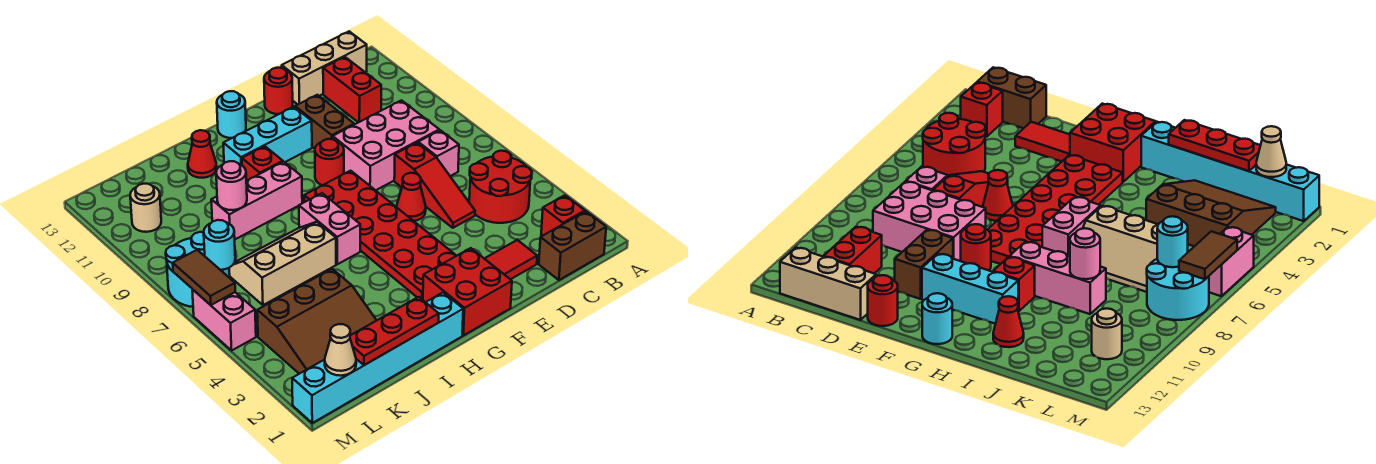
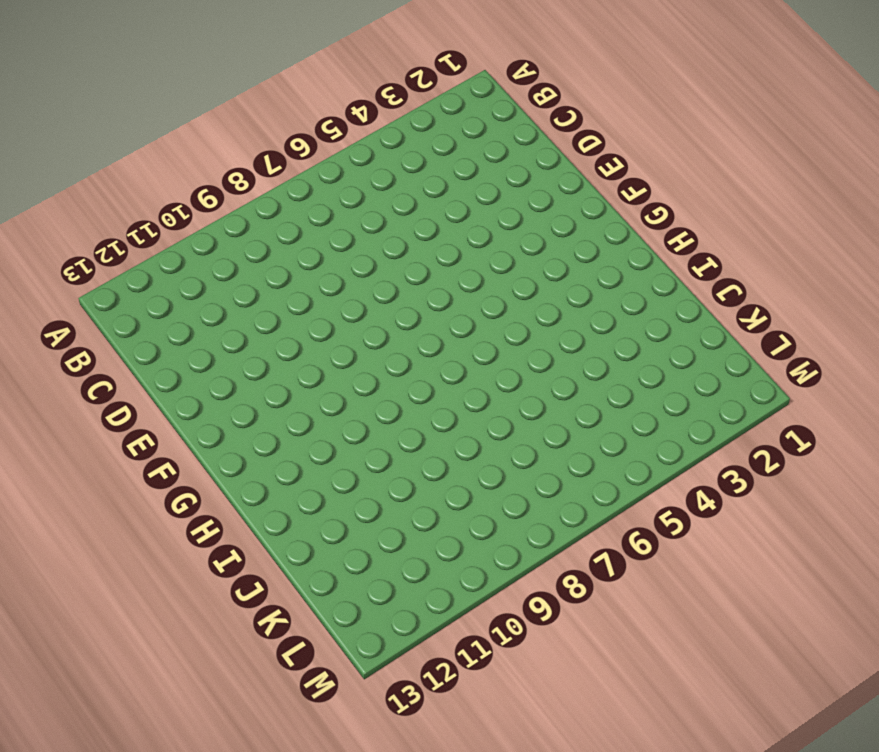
none -> brown brick B1:C1 level 1
none -> red brick B2 level 1
none -> red round brick B4:C5 level 1
none -> tan brick B13:D13 level 1

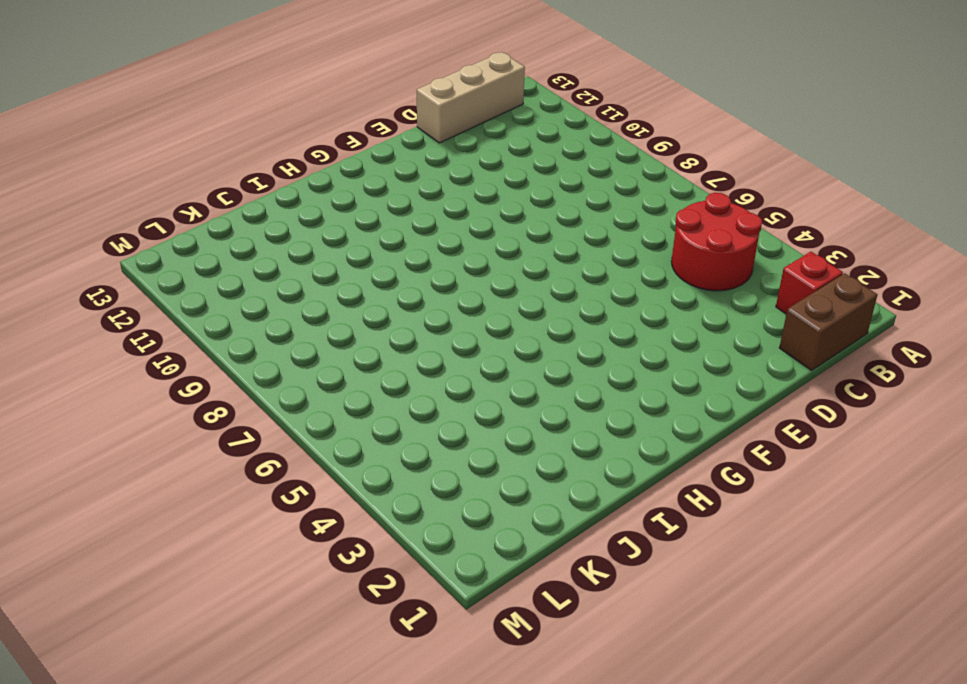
none -> pink brick C7 level 1
none -> pink brick C8:E9 level 1
none -> red brick C11:C12 level 1
none -> red tile D2:E2 level 1

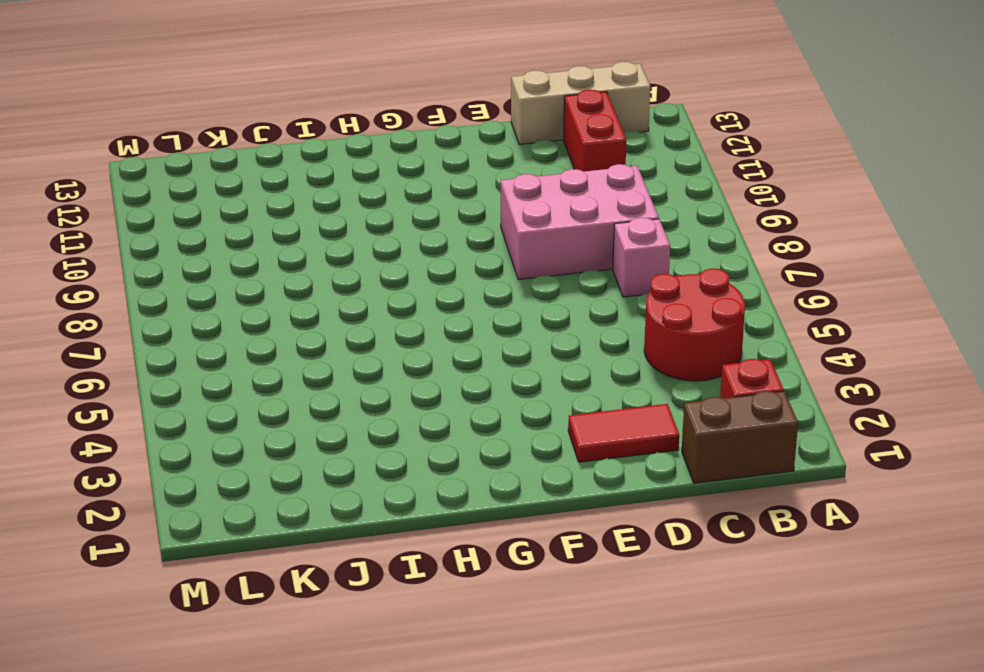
none -> red slope D5:D7 level 1 top 7
none -> red cone E6 level 1
none -> brown brick E10:E11 level 1
none -> red round brick E13 level 1

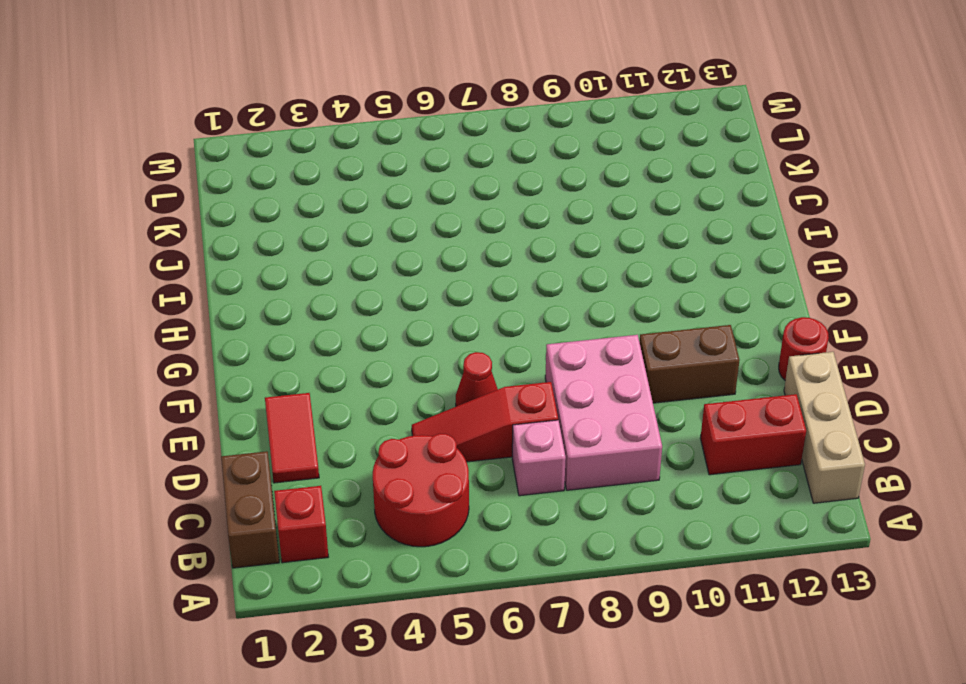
none -> red brick F1:G2 level 1
none -> red plate F3:G8 level 1
none -> red round brick F9 level 1
none -> cyan brick F11:H11 level 1

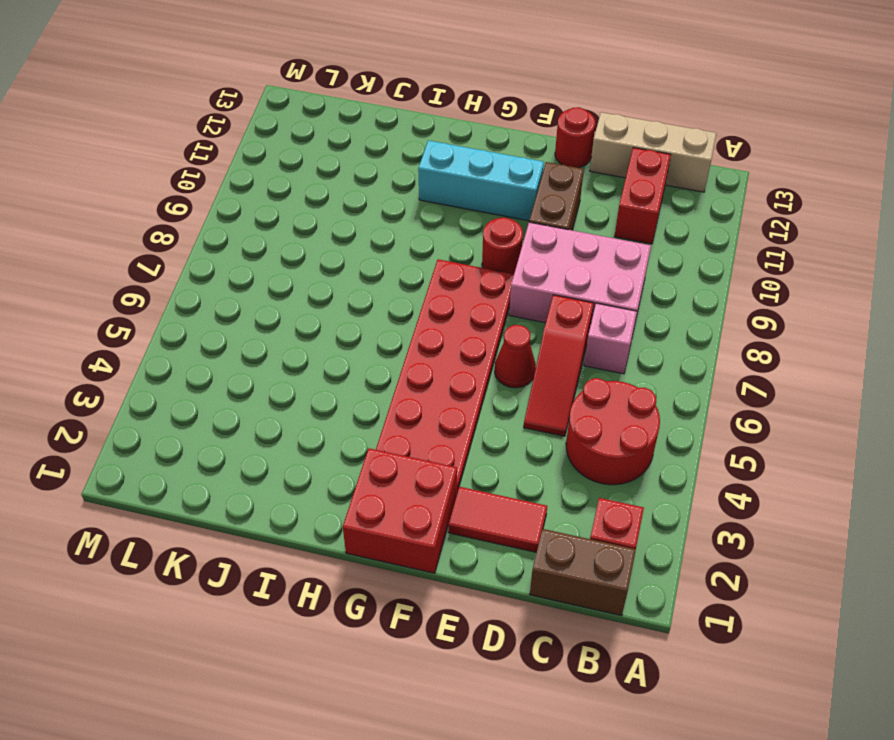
none -> cyan round brick G13 level 1
none -> cyan brick H1:M1 level 1
none -> pink brick H6:H7 level 1
none -> pink brick H9:J9 level 1

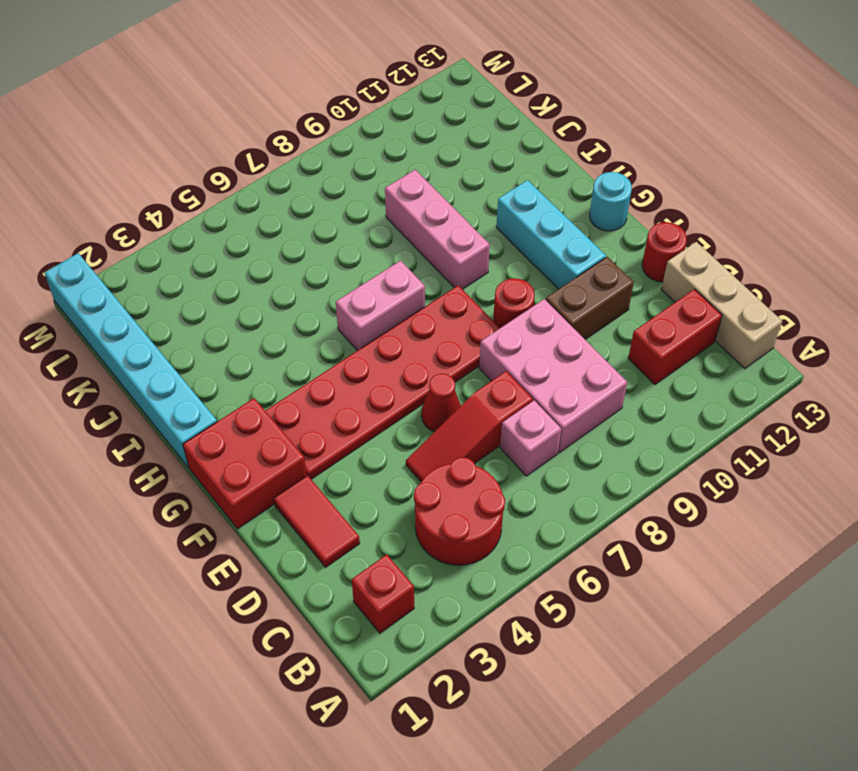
none -> brown brick B1:C1 level 1
none -> red brick H10 level 1
none -> tan slope I6:K7 level 1 top 6
none -> red cone I12 level 1

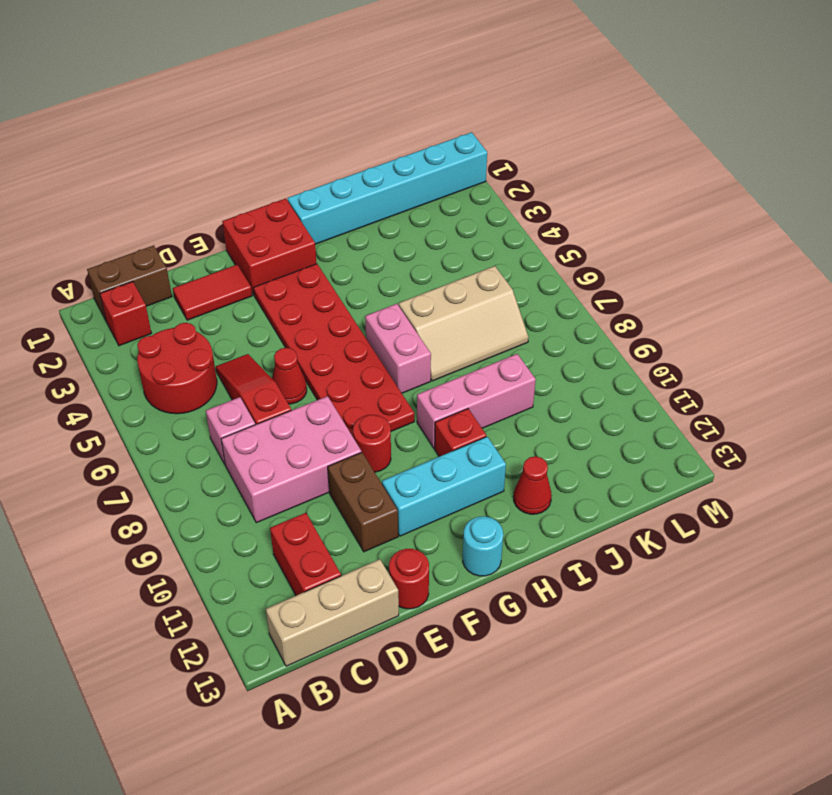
none -> brown slope J2:L4 level 1 top 4
none -> cyan round brick L7:M8 level 1
none -> tan round brick L11 level 1
none -> pink brick M5:M6 level 1

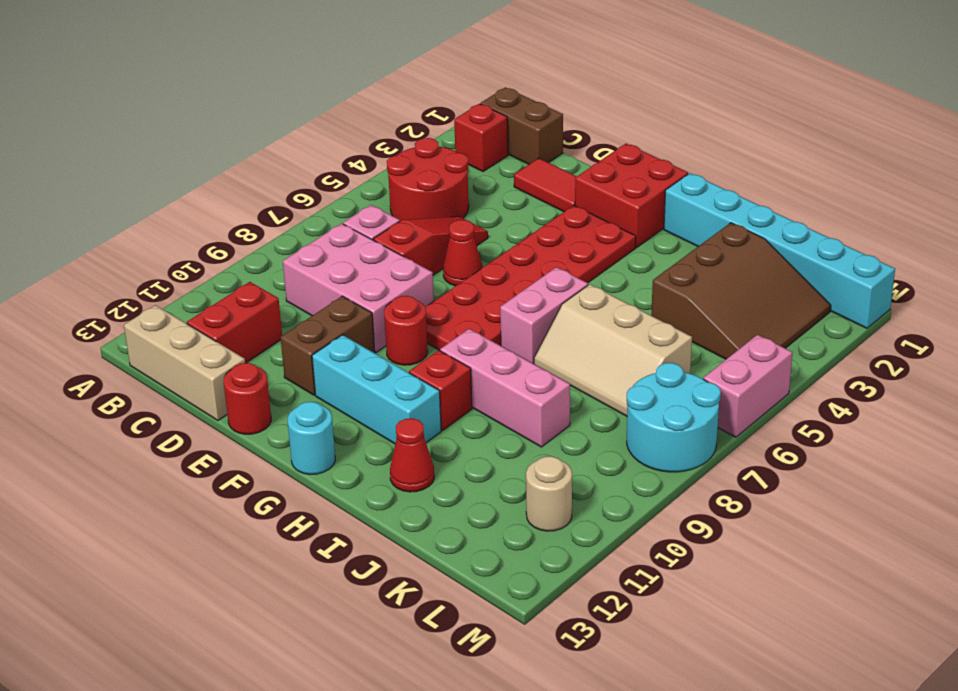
brown slope J2:L4 level 1 top J -> brown slope J2:L4 level 1 top 4
none -> red plate I1:K1 level 2
none -> pink round brick J9 level 2
none -> tan cone L1 level 2
none -> cyan round brick L7 level 2

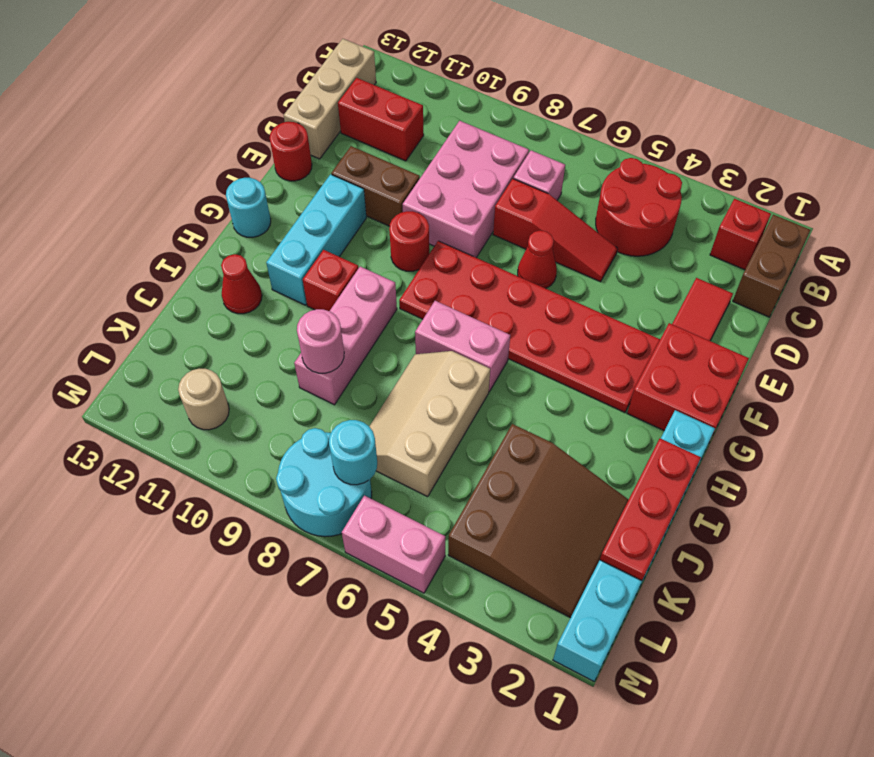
none -> tan cone L1 level 2
none -> brown tile M6:M7 level 2

